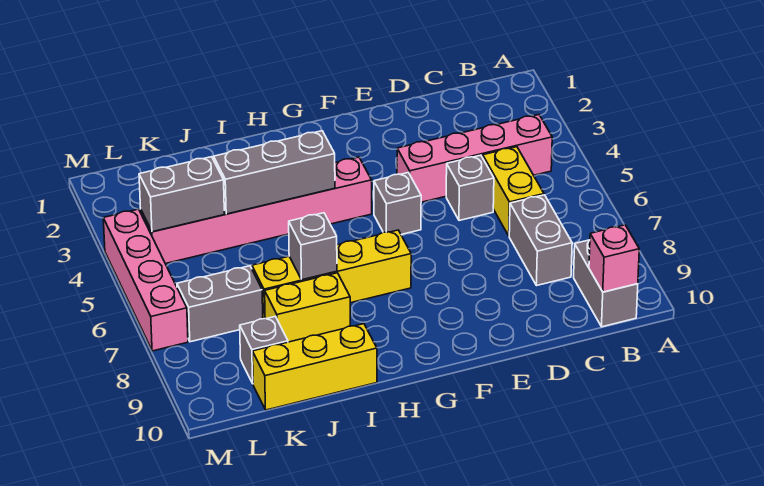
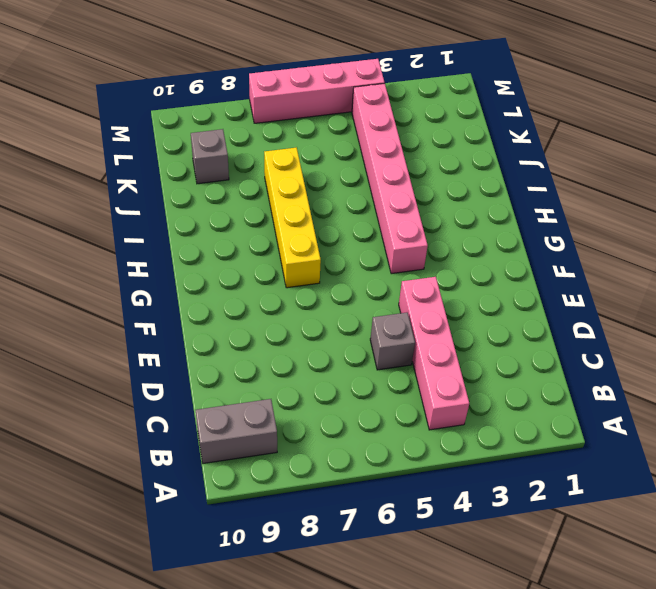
none -> yellow brick C5:C6 level 1
none -> grey brick C7:C8 level 1
none -> grey brick F5 level 1

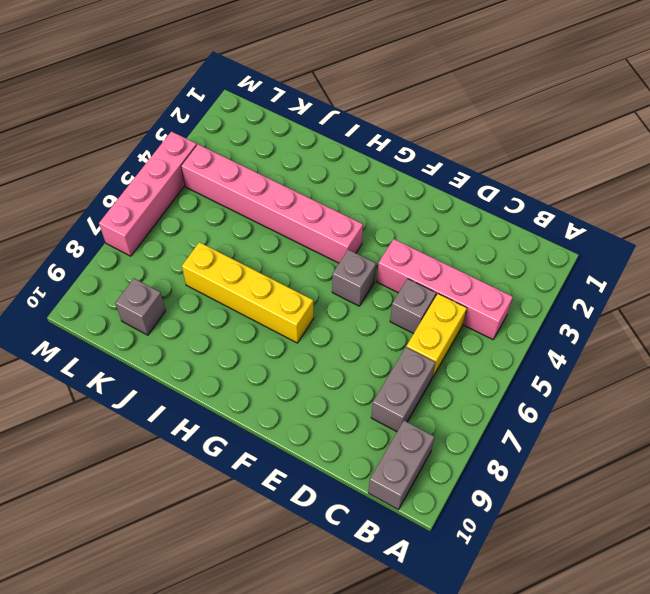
none -> yellow brick I8:J8 level 1
none -> yellow brick I10:K10 level 1
none -> grey brick K7:L7 level 1

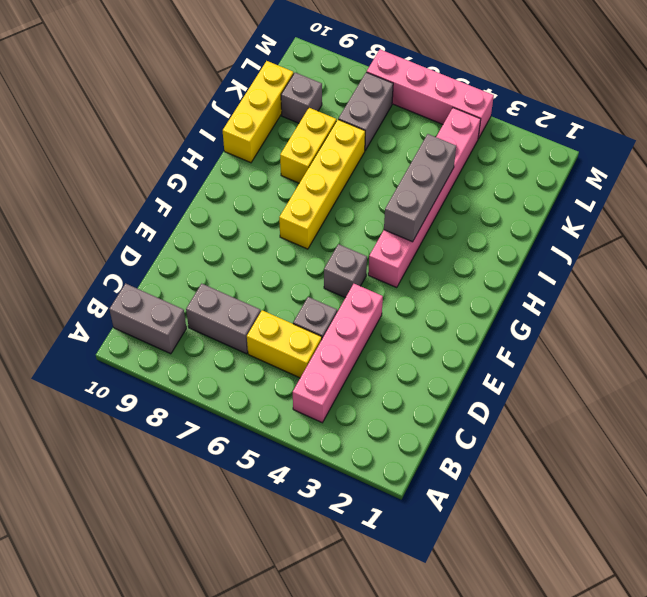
none -> pink brick B10 level 2
none -> grey brick I7 level 2
none -> grey brick K4:L4 level 2

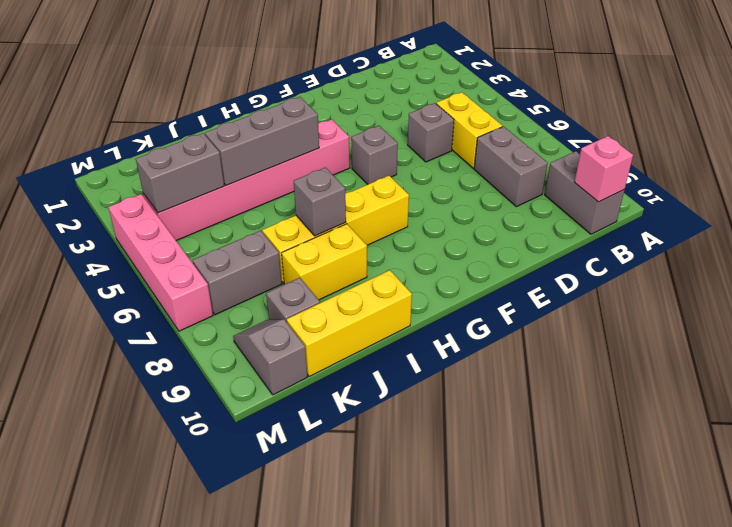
grey slope L9:L10 level 1 top 10 -> none
none -> pink brick B4:E4 level 1

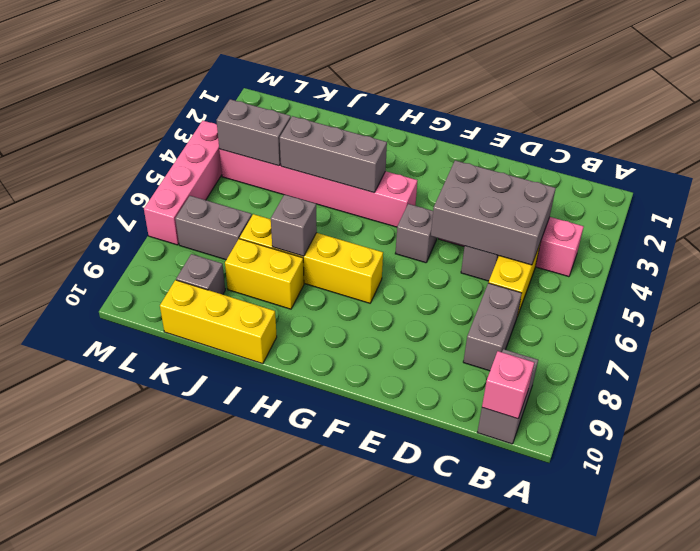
grey brick C4:E5 level 2 -> none

